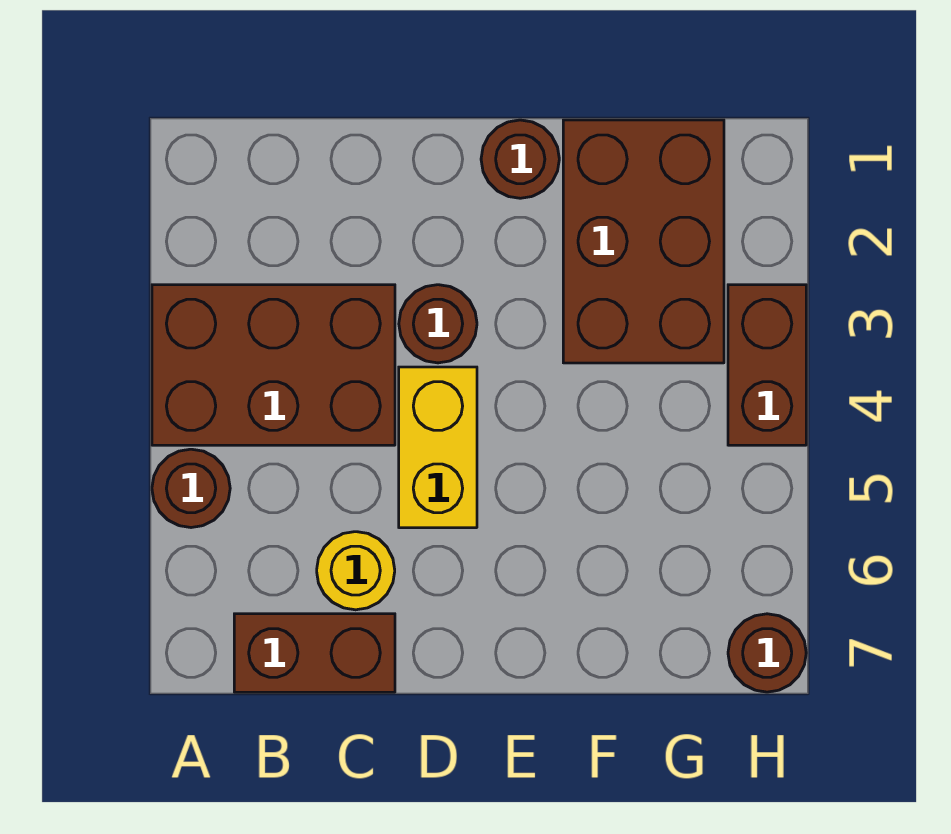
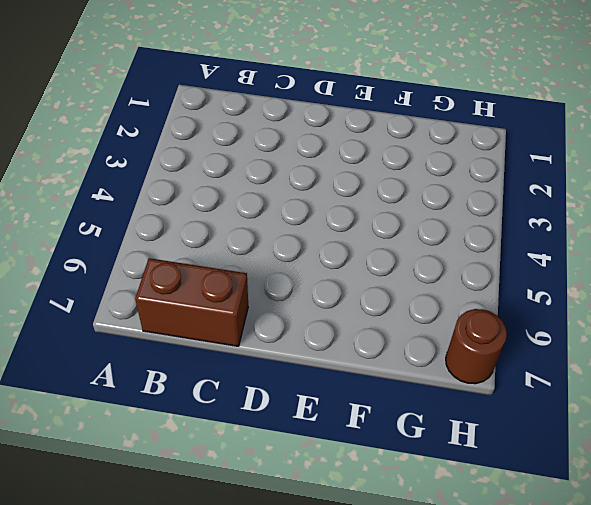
none -> brown brick A3:C4 level 1
none -> brown round brick A5 level 1

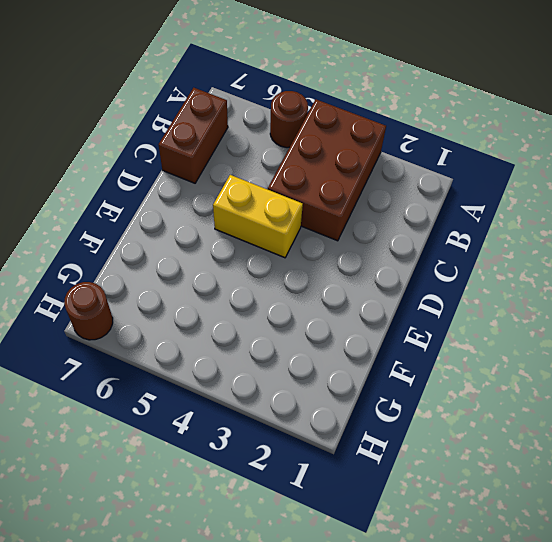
none -> yellow round brick C6 level 1
none -> brown round brick D3 level 1

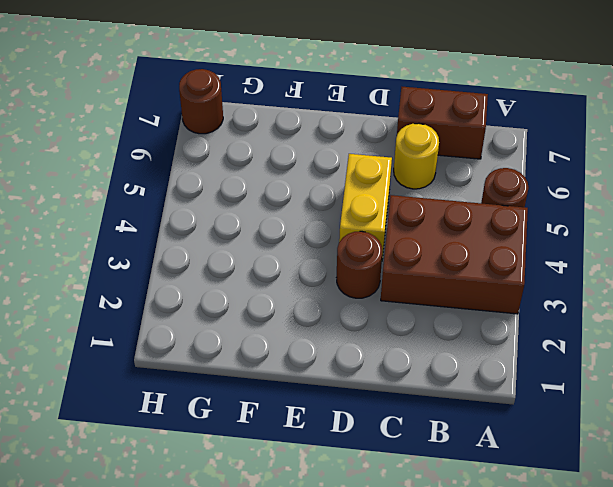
none -> brown round brick E1 level 1
none -> brown brick F1:G3 level 1

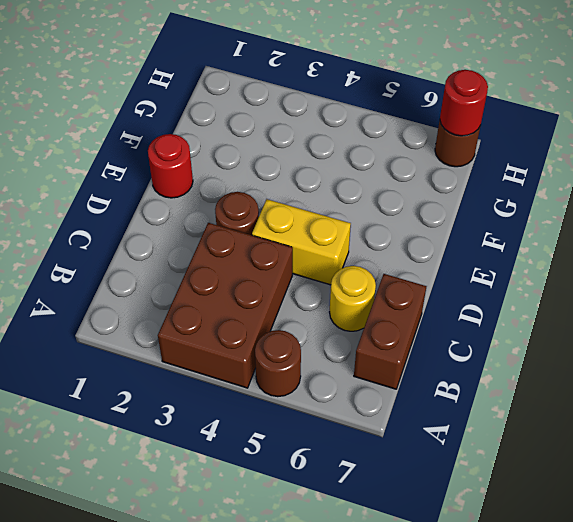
red round brick E1 level 1 -> brown round brick E1 level 1
red round brick H7 level 2 -> none
none -> brown brick F1:G3 level 1
none -> brown brick H3:H4 level 1

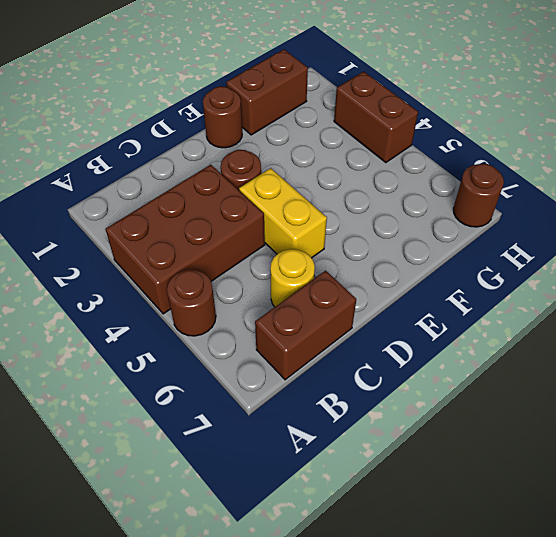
brown brick F1:G1 level 1 -> brown brick F1:G3 level 1

